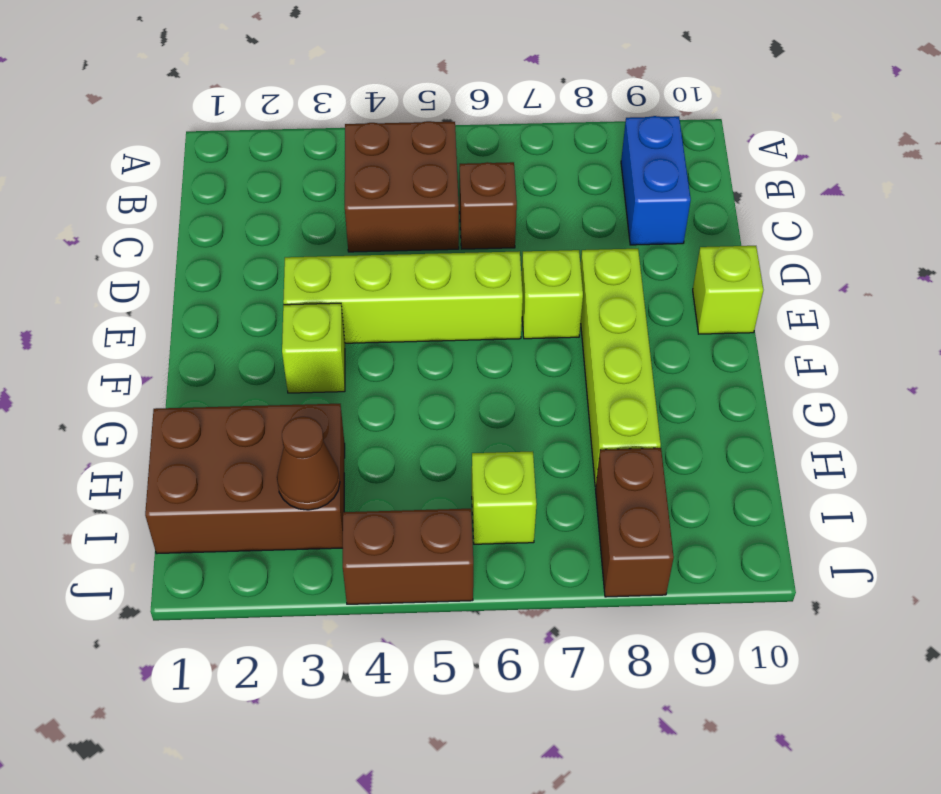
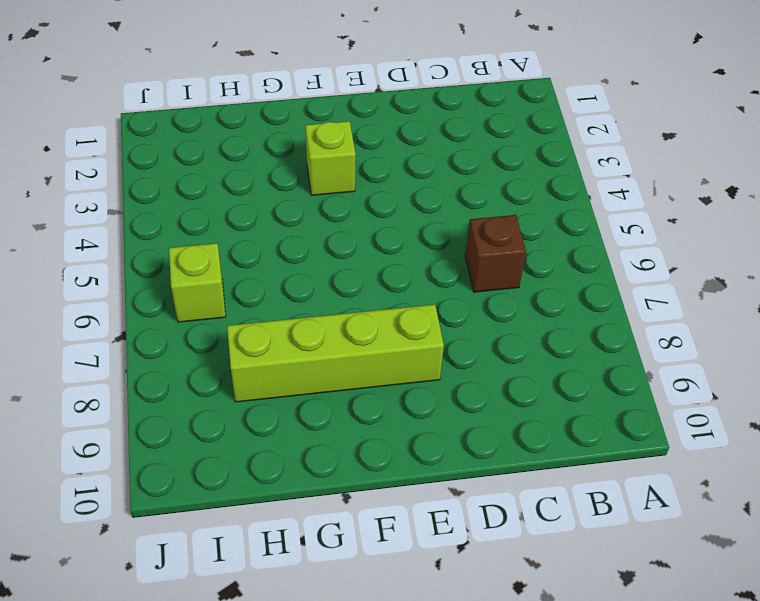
none -> brown brick B4:C5 level 1
none -> blue brick B9:C9 level 1
none -> lime brick E3:E6 level 1

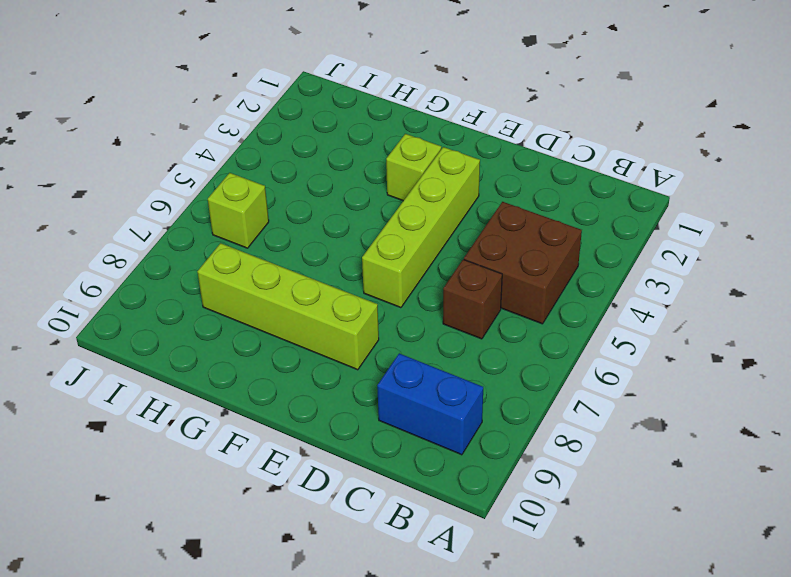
none -> lime brick E7 level 1
none -> lime brick E10 level 1
none -> brown brick H1:I3 level 1

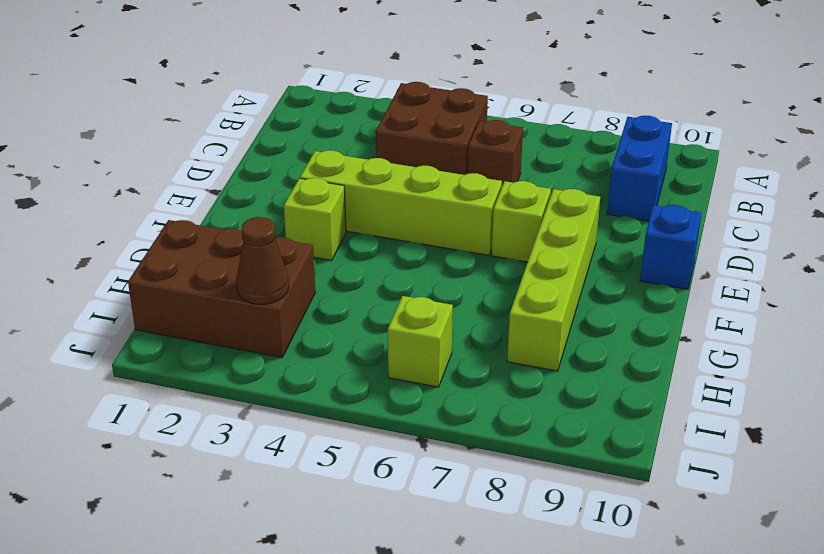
blue brick E10 level 1 -> lime brick E10 level 1
none -> brown brick I8:J8 level 1
none -> brown brick J4:J5 level 1

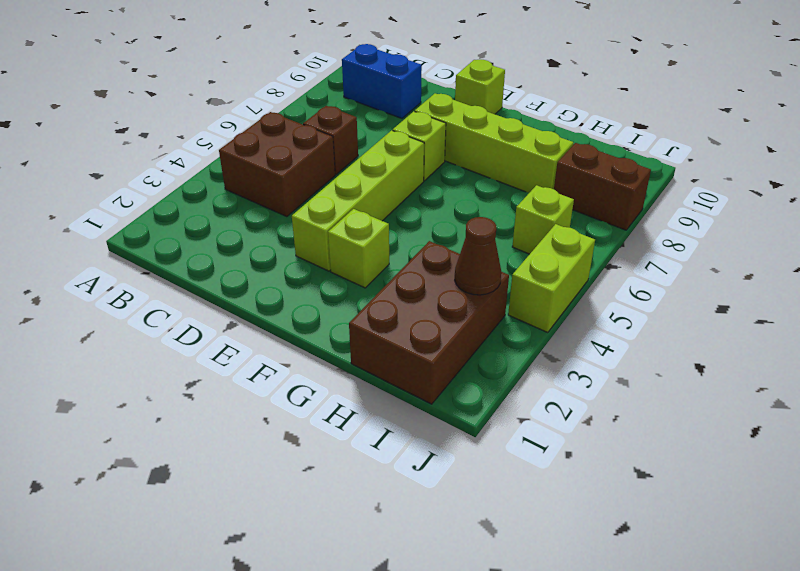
lime brick J4:J5 level 1 -> brown brick J4:J5 level 1

